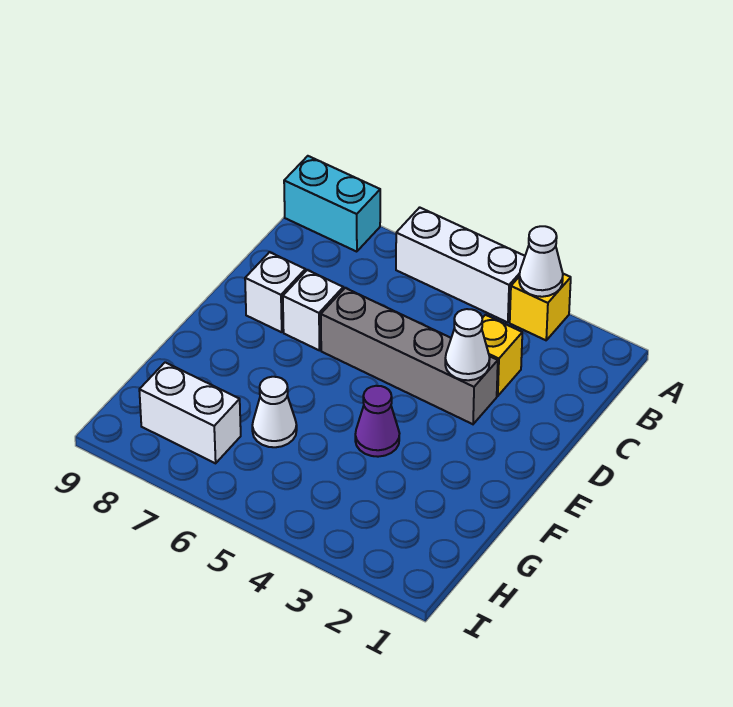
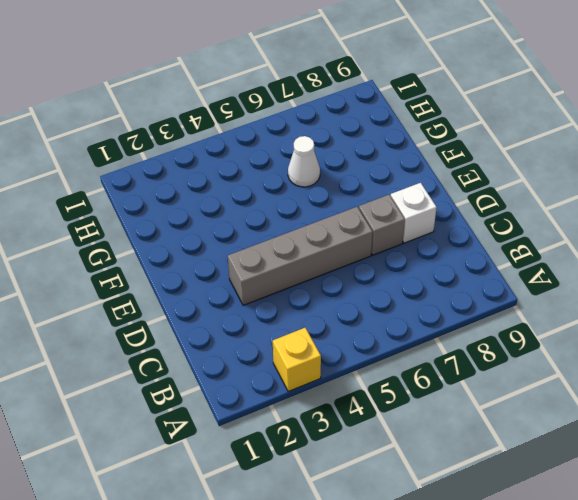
grey brick D7 level 1 -> white brick D7 level 1
none -> white brick A4:A6 level 1
none -> cyan brick A8:A9 level 1
none -> yellow brick C3 level 1

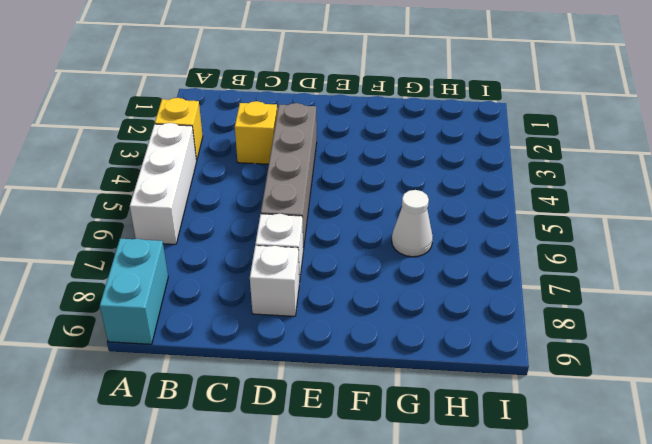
none -> purple cone F4 level 1
none -> white brick H7:H8 level 1
none -> white cone A3 level 2

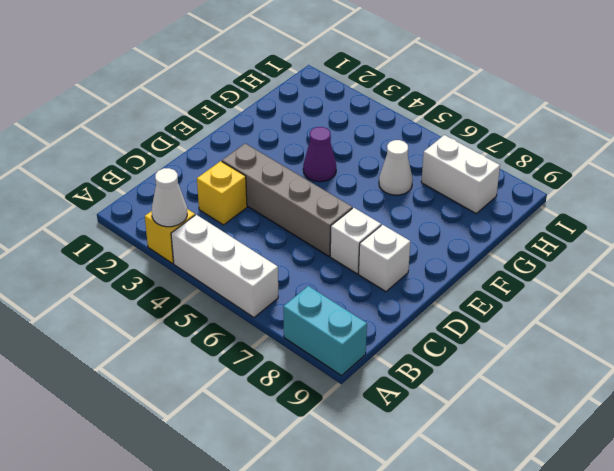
none -> white cone D3 level 2

